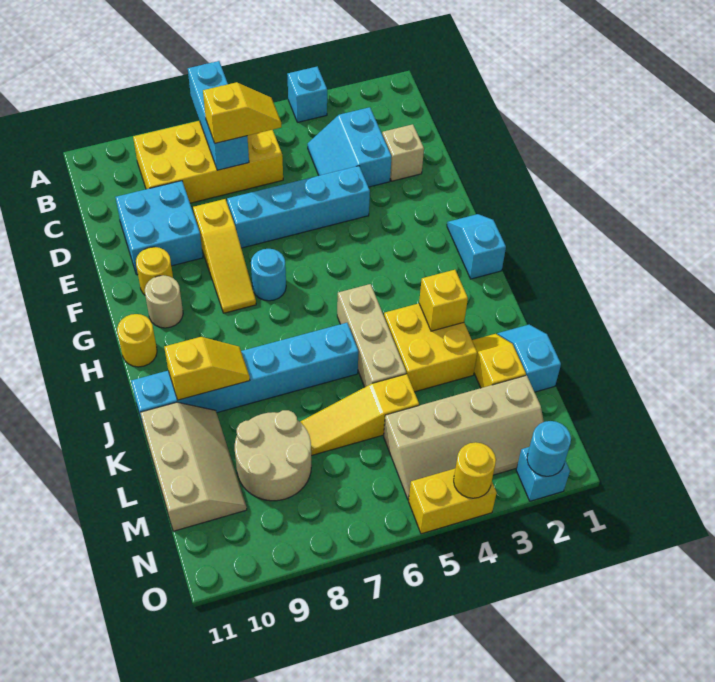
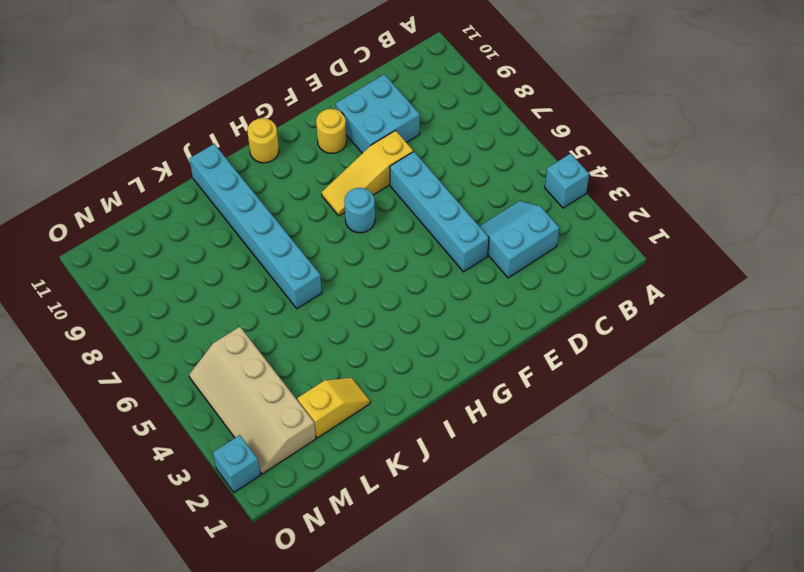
none -> yellow brick B6:C9 level 1
none -> tan brick D2 level 1
none -> cyan slope G1:H1 level 1 top H

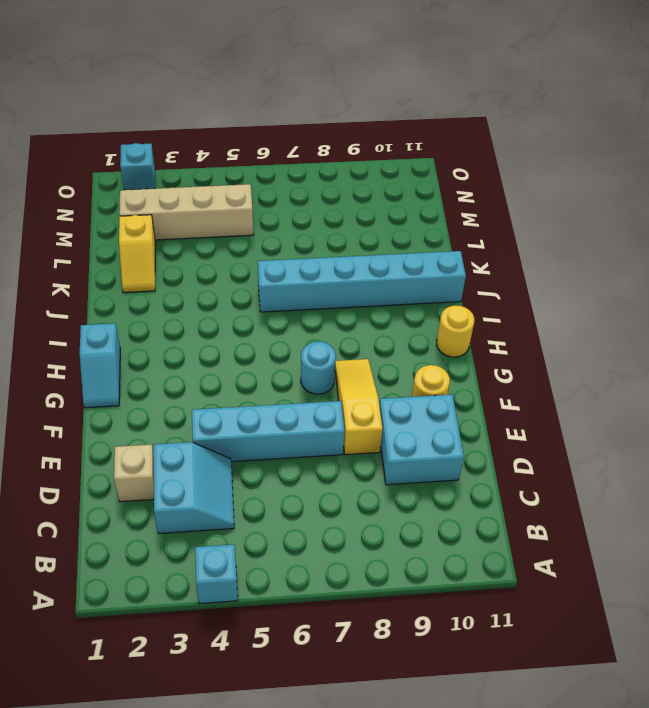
none -> yellow brick B6:C9 level 1
none -> tan round brick G10 level 1
none -> tan brick I5:K5 level 1

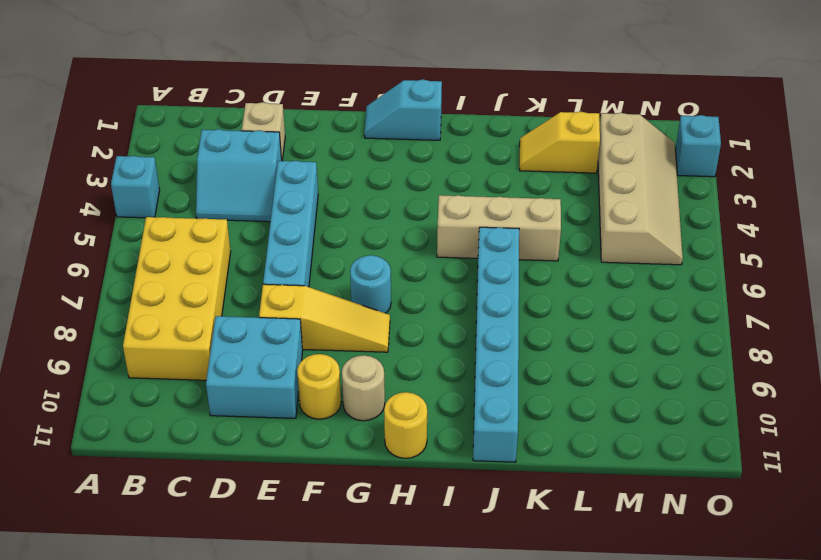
none -> yellow brick J3:K4 level 1
none -> cyan slope K1:L1 level 1 top L
none -> tan slope K10:M11 level 1 top 11

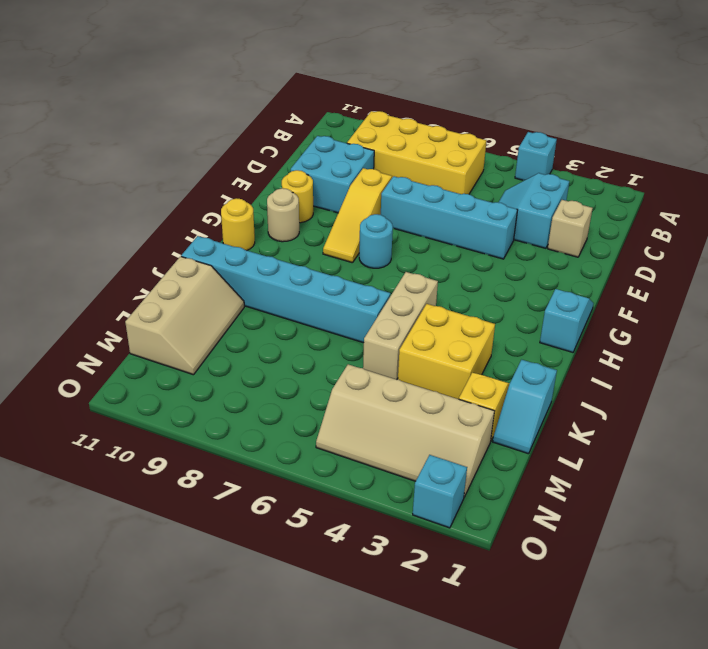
cyan slope K1:L1 level 1 top K -> cyan slope K1:L1 level 1 top L
none -> yellow slope L5:L7 level 1 top 5
none -> tan round brick L8:M9 level 1
none -> yellow brick O4:O5 level 1

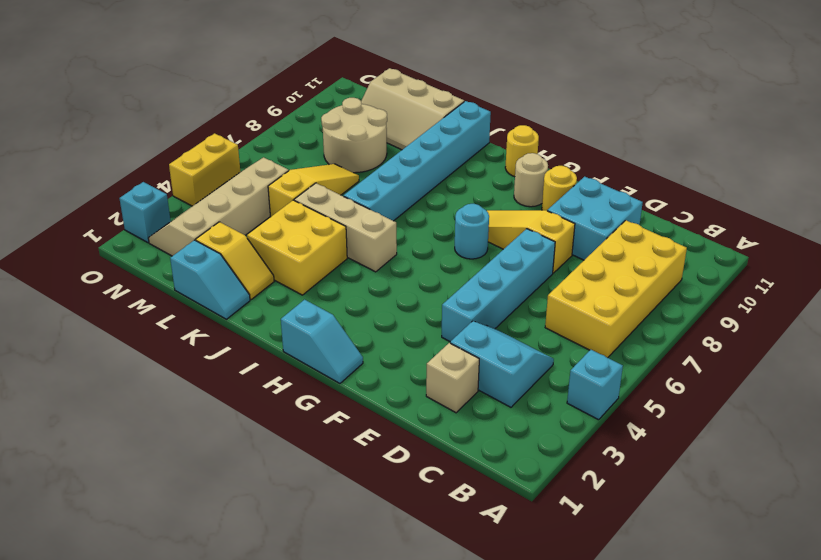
none -> cyan brick A7:C7 level 2
none -> yellow brick J3 level 2
none -> yellow slope J9:J10 level 2 top 10

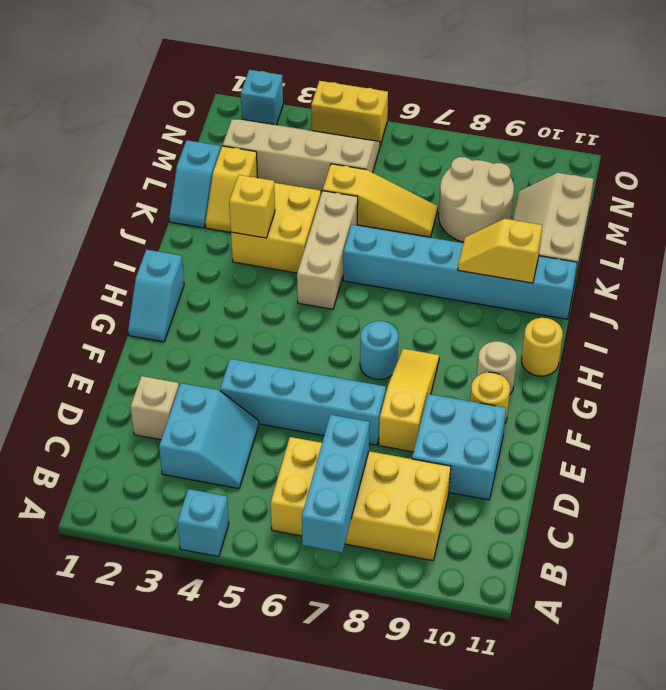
none -> cyan round brick O2 level 2
none -> yellow round brick O4 level 2
none -> yellow slope C6:C7 level 3 top 7

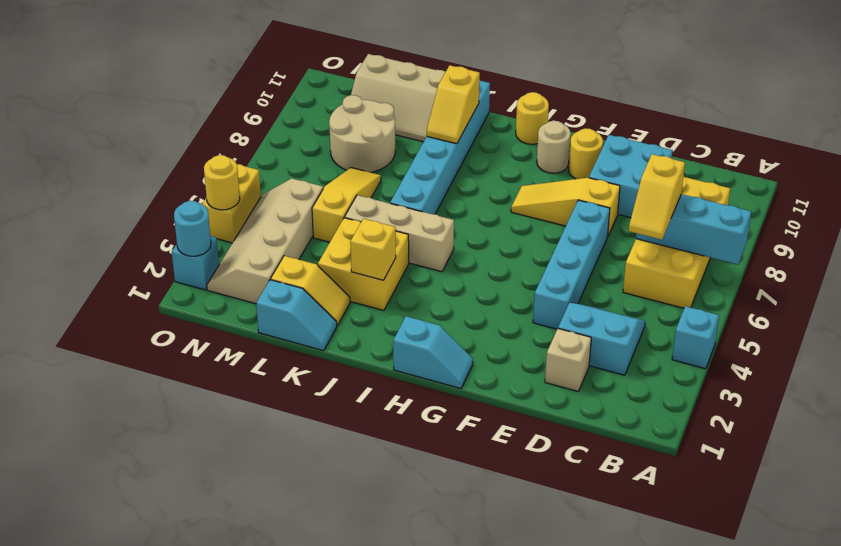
none -> cyan round brick G7 level 1

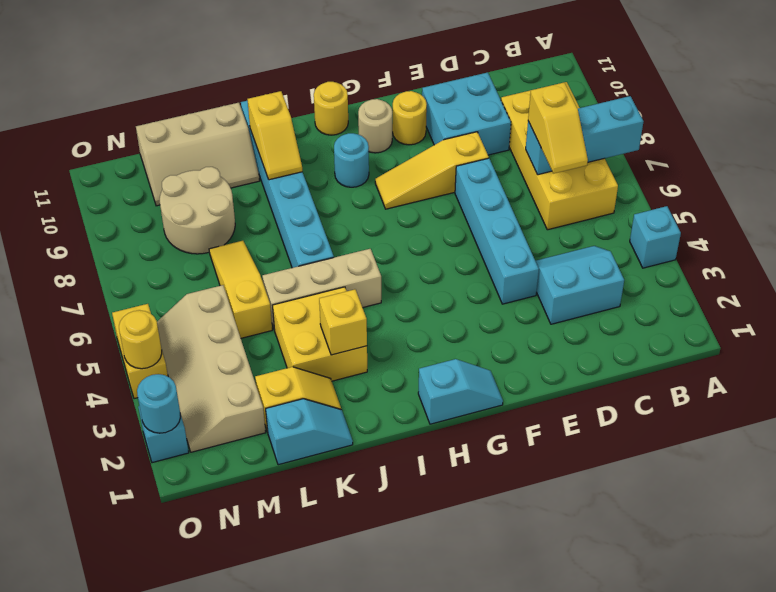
cyan round brick H9 level 1 -> cyan round brick G7 level 1
none -> tan brick D2 level 1

